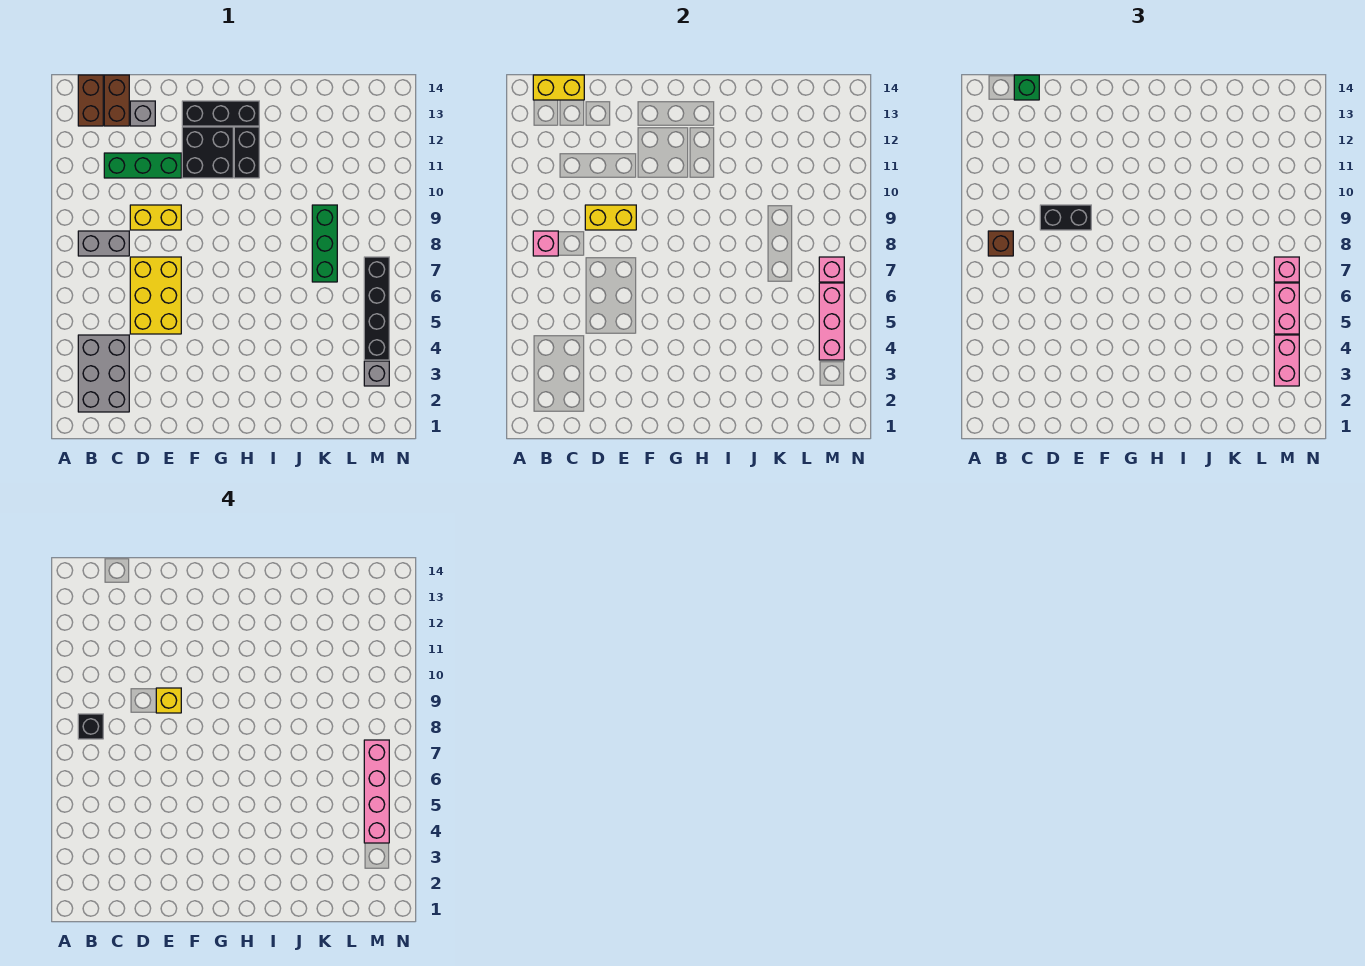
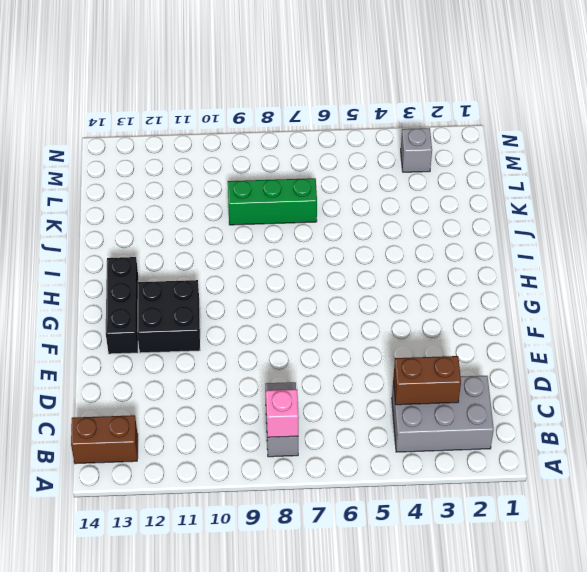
brown brick C3:C4 level 2 -> brown brick C13:C14 level 1
none -> green brick C11:E11 level 1
none -> yellow brick D5:E7 level 1
none -> yellow brick D9:E9 level 1

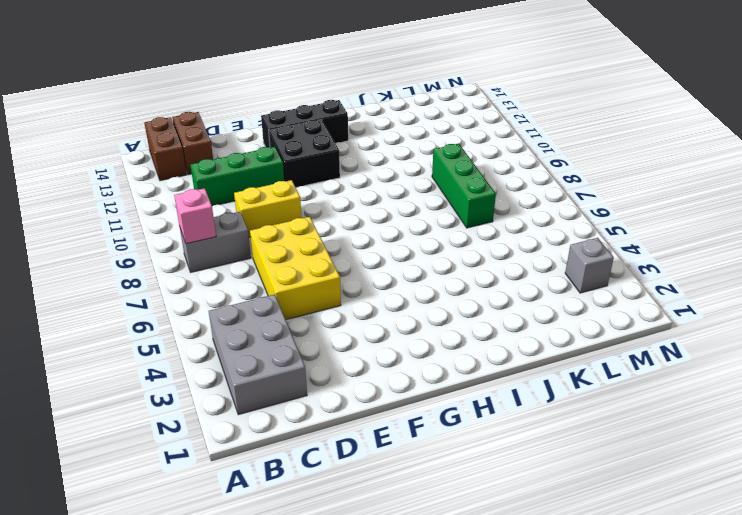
none -> grey brick D13 level 1
none -> black brick H11:H12 level 1
none -> black brick M4:M7 level 1

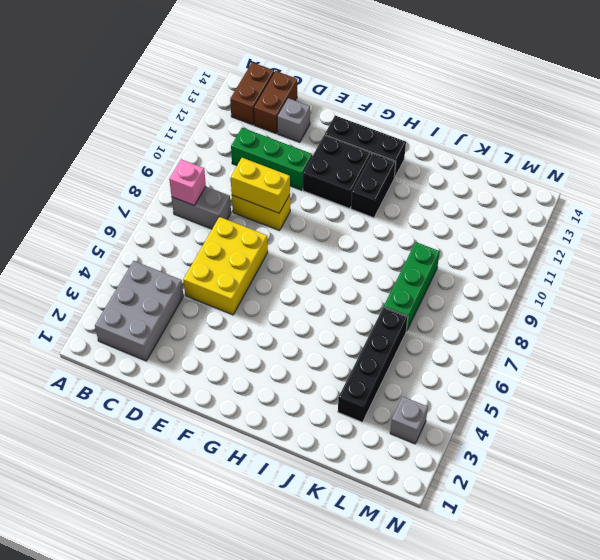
black brick K3:K6 level 1 -> black brick M4:M7 level 1
none -> yellow brick B14:C14 level 2
none -> pink brick M4:M6 level 2
none -> pink brick M7 level 2

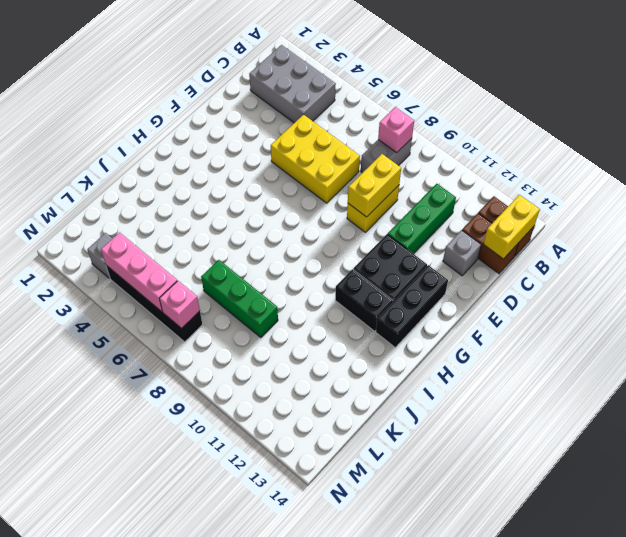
none -> brown brick B8 level 3
none -> green brick C14 level 3
none -> black brick D9:E9 level 3

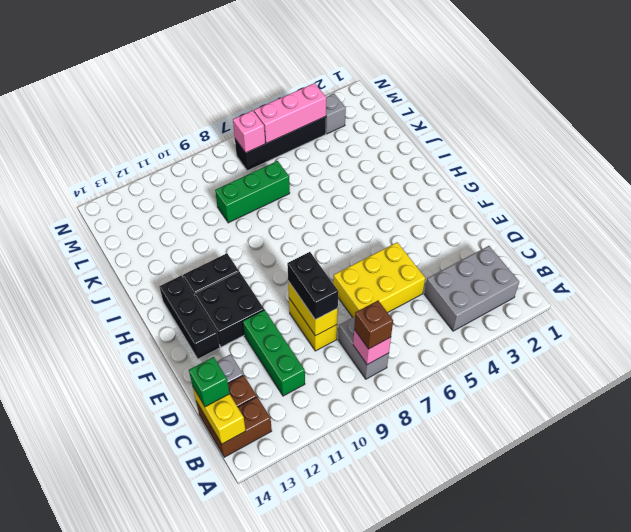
none -> pink brick M3:M4 level 3
none -> pink brick M5:M6 level 3
none -> pink brick M7 level 3

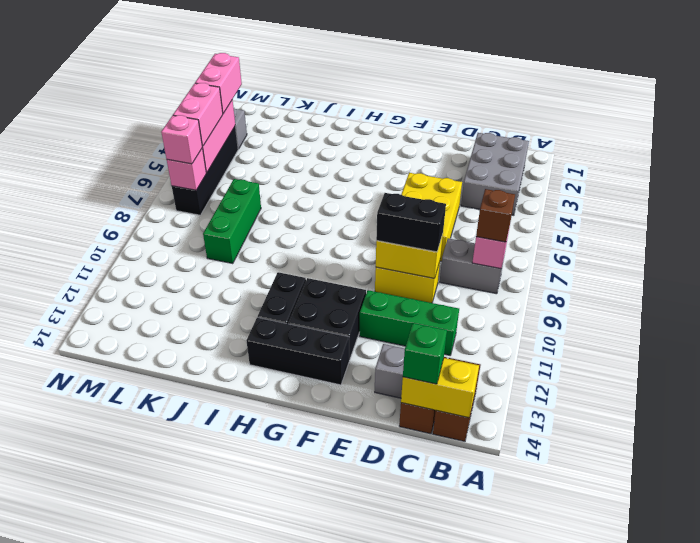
none -> black brick B8 level 4
none -> yellow brick E9 level 4
none -> pink brick M4:M7 level 4

